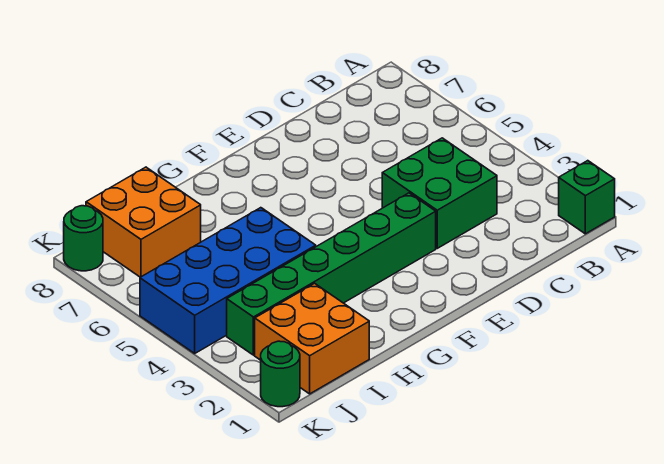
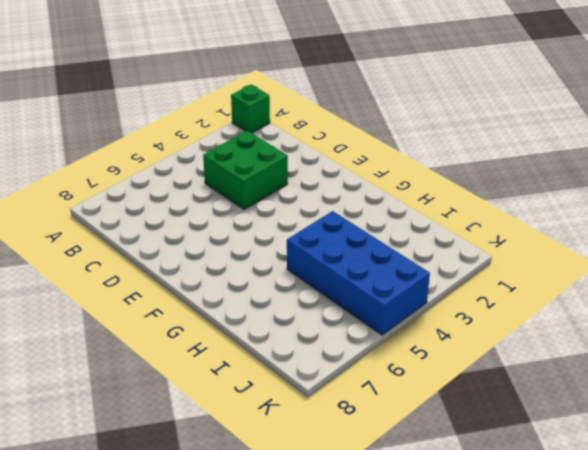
none -> green brick E3:J3 level 1
none -> orange brick I1:J2 level 1

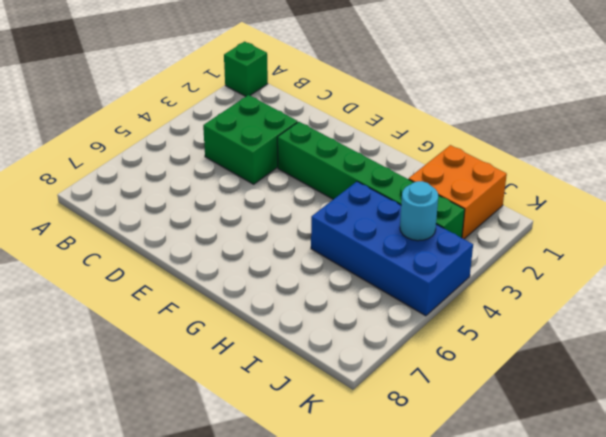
cyan round brick J4 level 2 -> none
none -> orange brick I7:J8 level 1
none -> green round brick K1 level 1

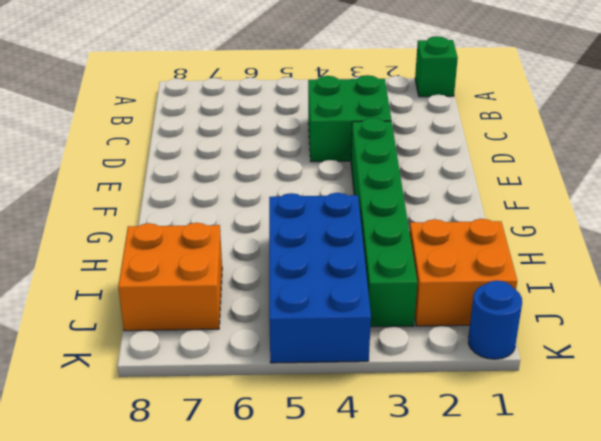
blue round brick K1 level 1 -> green round brick K1 level 1
none -> green round brick K8 level 1

